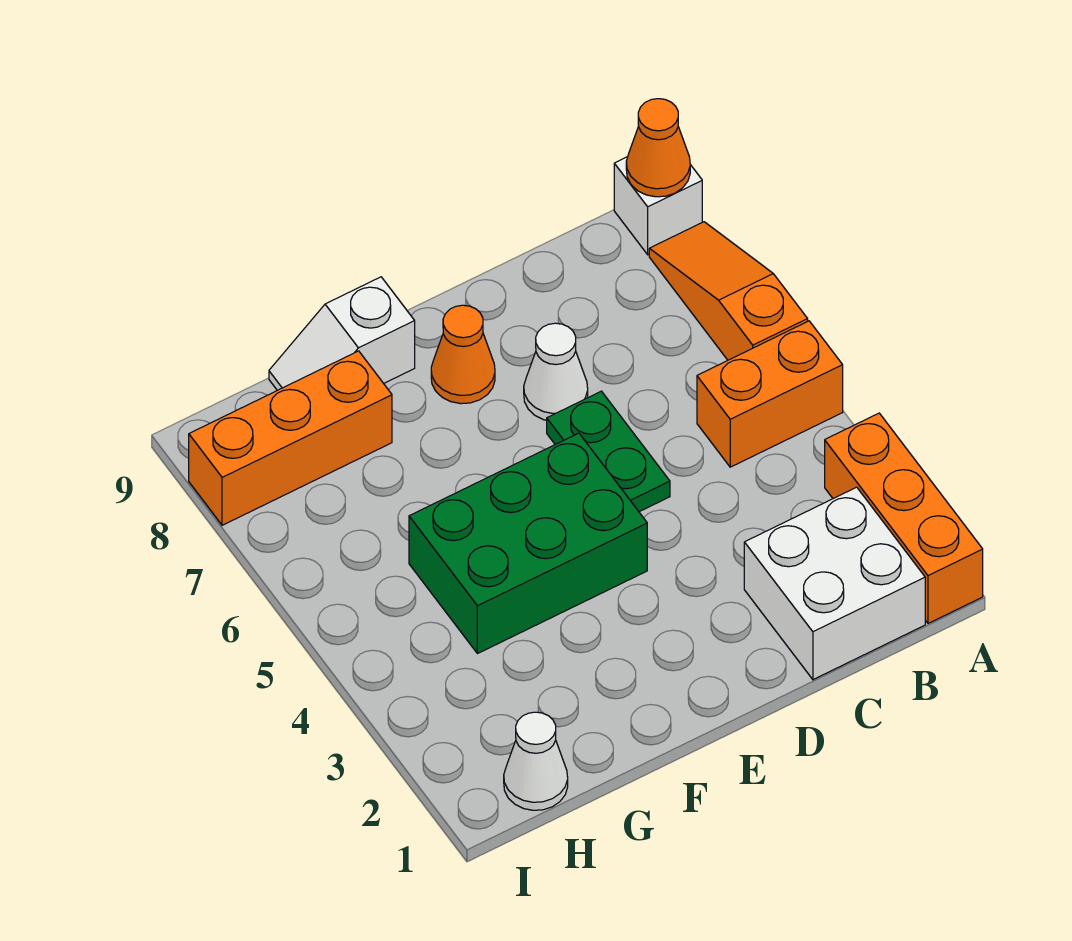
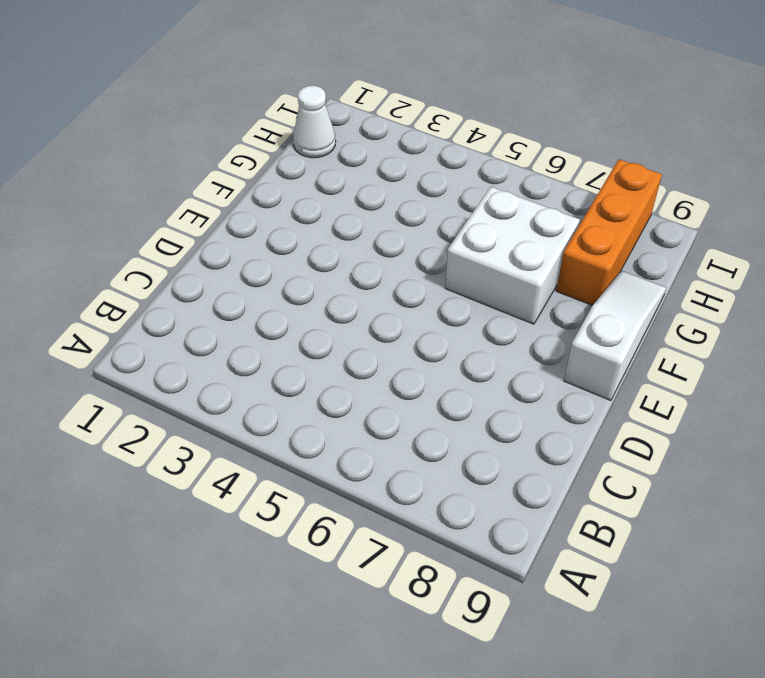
white slope E9:G9 level 1 top E -> white slope F9:G9 level 1 top F
white brick F6:G7 level 1 -> white brick B1:C2 level 1
none -> orange brick A1:A3 level 1
none -> orange brick A5:B5 level 1
none -> orange slope A6:A8 level 1 top 6

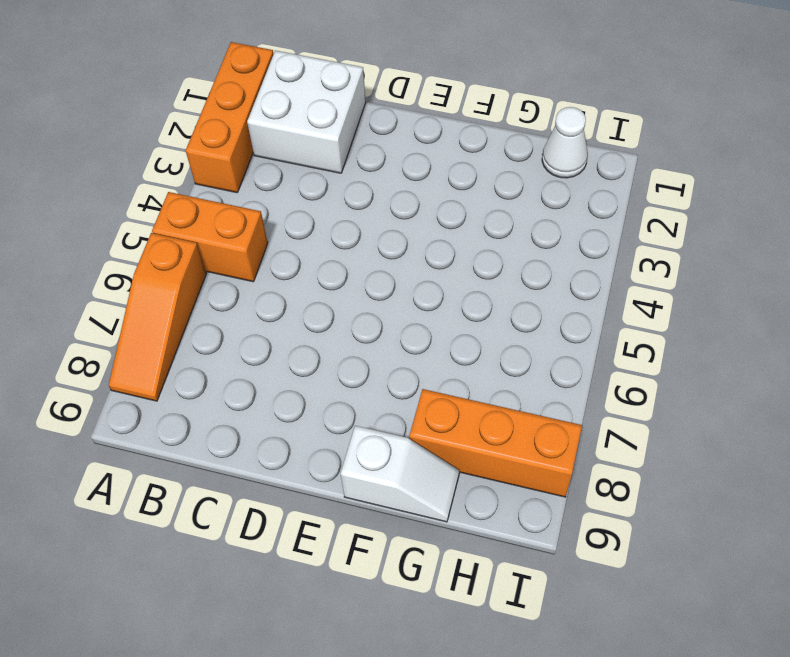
none -> white brick A9 level 1
none -> green plate D5:D6 level 1
none -> white cone D7 level 1

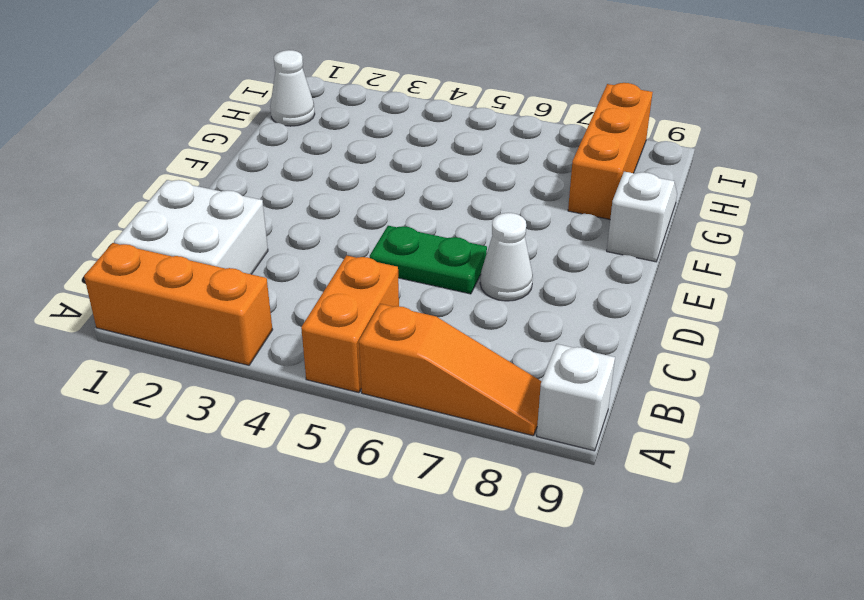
none -> green brick E4:G5 level 1
none -> orange cone E8 level 1
none -> orange cone A9 level 2

